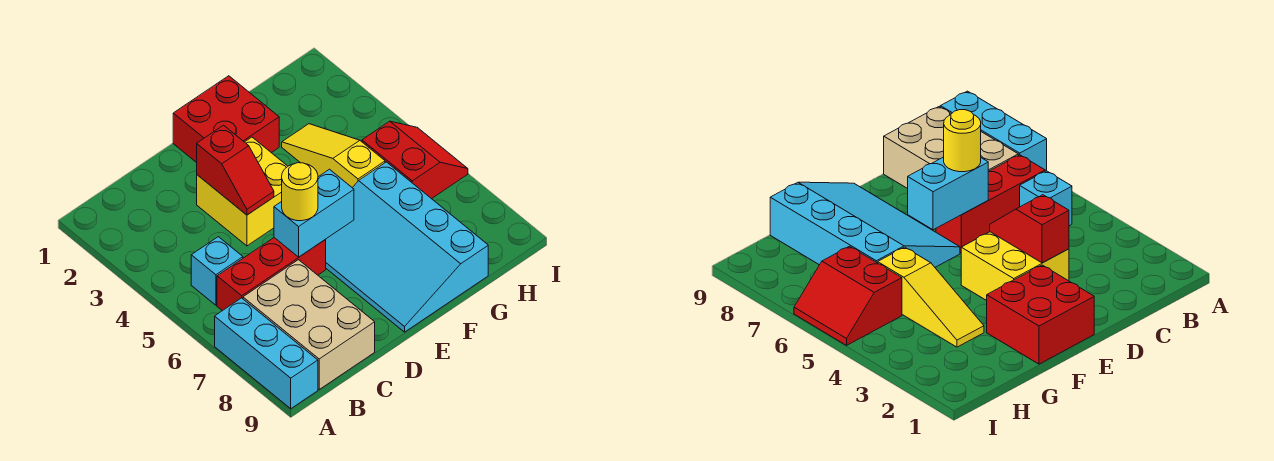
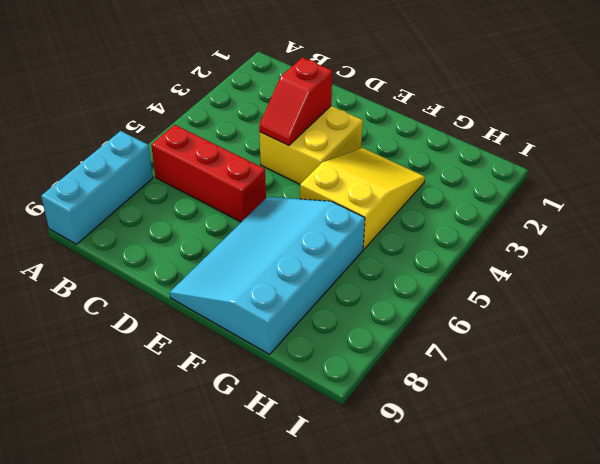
yellow slope F3:G5 level 1 top 5 -> yellow slope G3:G5 level 1 top 5
none -> cyan brick B5 level 1
none -> tan brick B7:C9 level 1
none -> red brick E1:F2 level 1

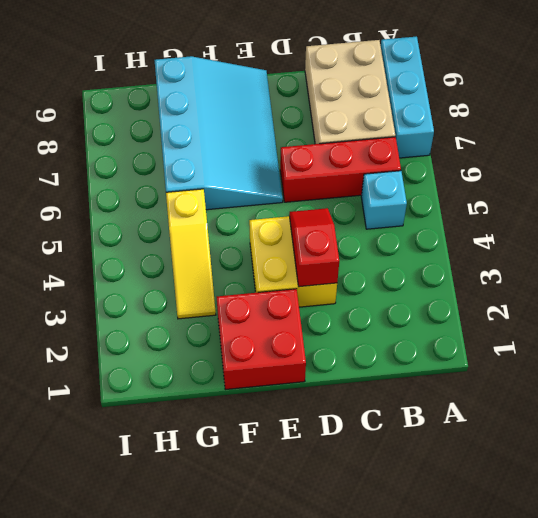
none -> red slope H5:I6 level 1 top H
none -> cyan brick D6:E6 level 2
none -> yellow round brick D6 level 3

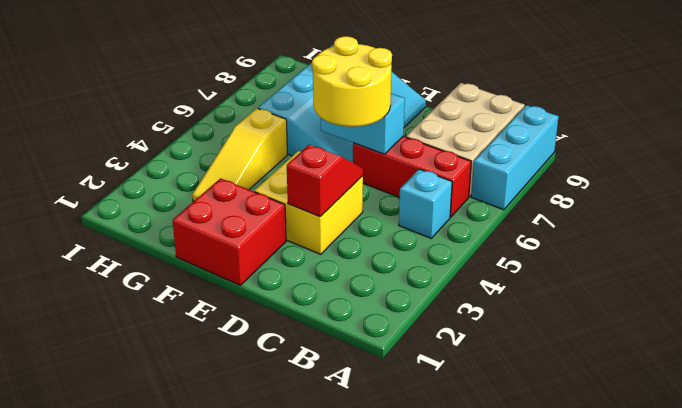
yellow round brick D5:E6 level 3 -> yellow round brick D6 level 3
none -> red slope H5:I6 level 1 top H

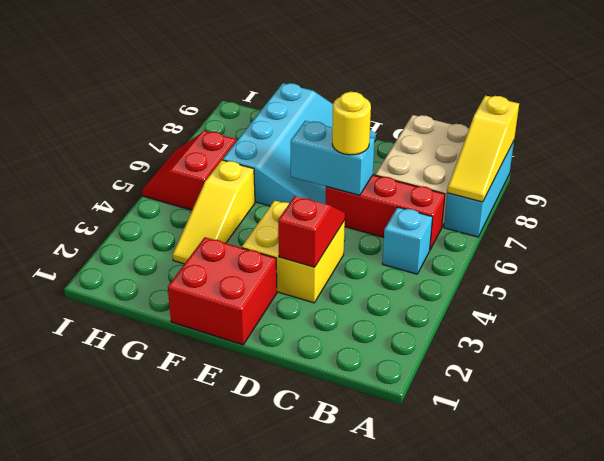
yellow slope A7:A9 level 2 top 9 -> none

